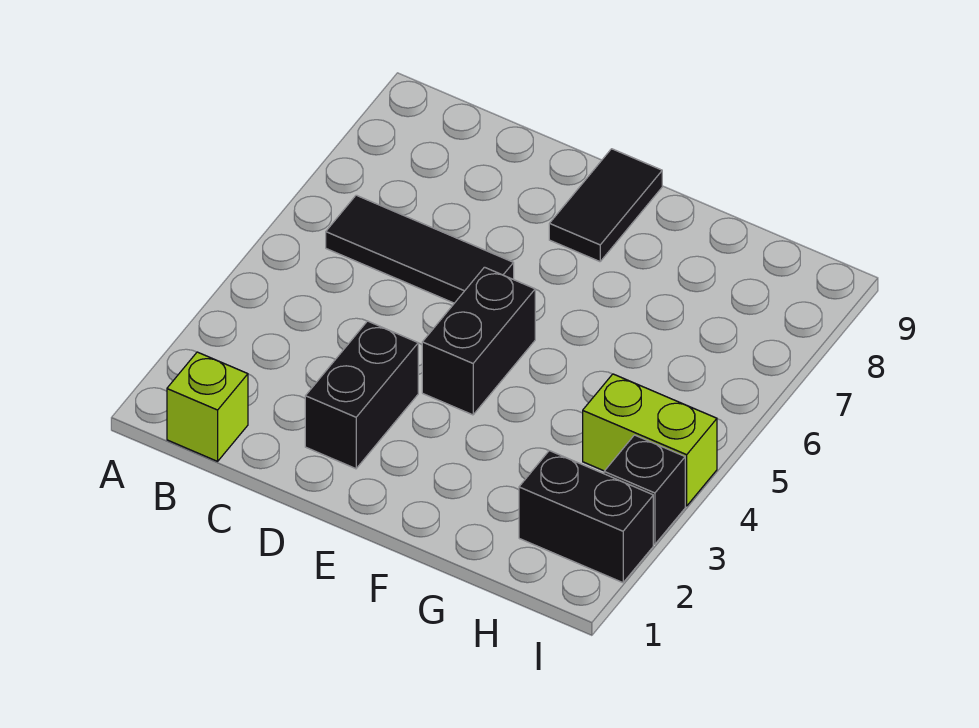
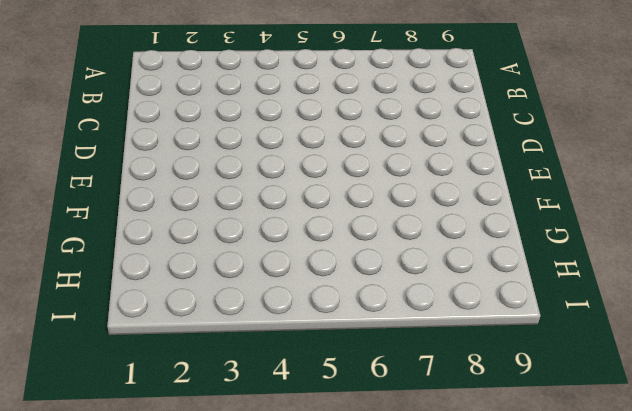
none -> lime brick B1 level 1
none -> black tile B6:D6 level 1

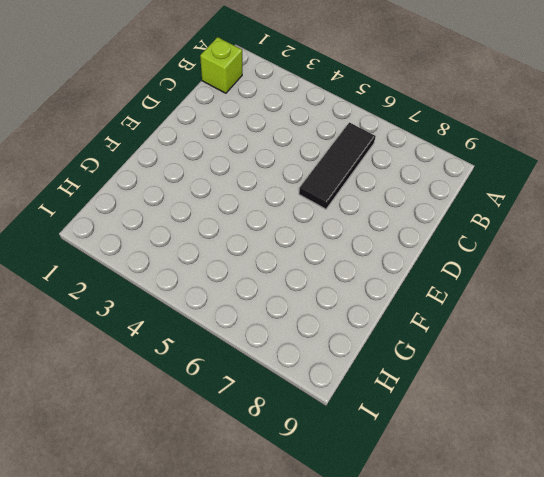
none -> black brick D2:D3 level 1
none -> black brick E4:E5 level 1

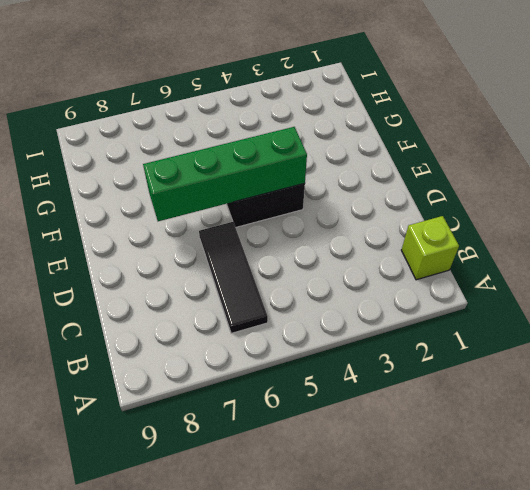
green brick E4:E7 level 2 -> none
none -> black brick D2:D3 level 1
none -> black tile E8:E9 level 1

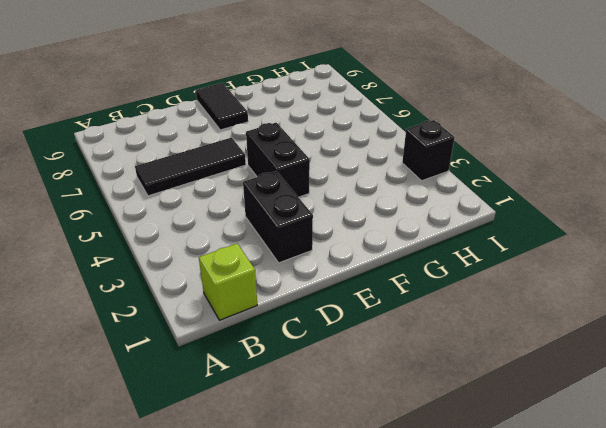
none -> black brick H2:I2 level 1
none -> lime brick H4:I4 level 1

